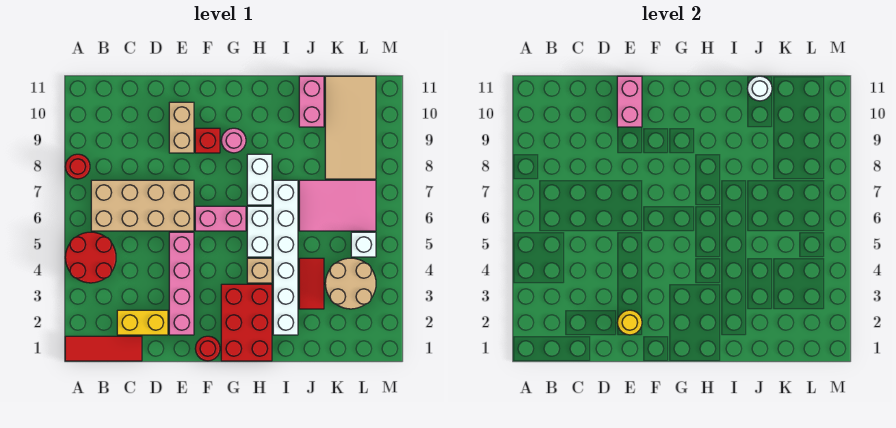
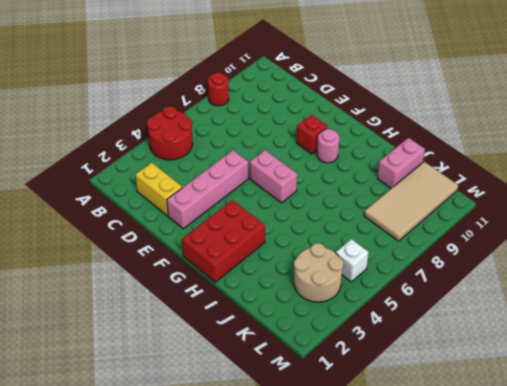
none -> red tile A1:C1 level 1
none -> tan brick B6:E7 level 1
none -> tan brick E9:E10 level 1

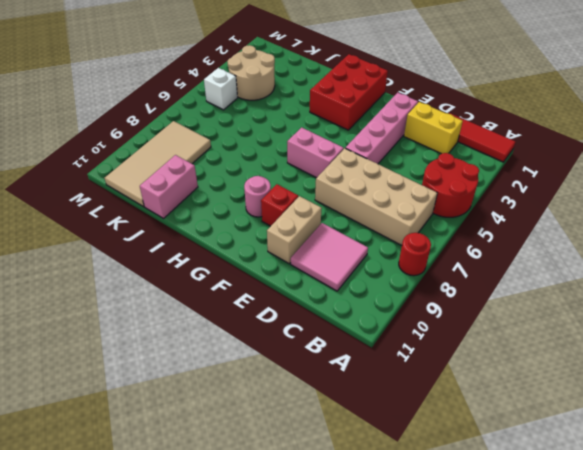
pink tile C9:D10 level 1 -> none
none -> red round brick F1 level 1
none -> tan brick H4 level 1
none -> white brick H5:H6 level 1

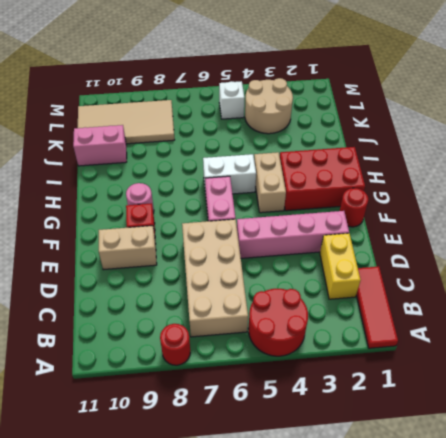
tan brick G4:H4 level 1 -> tan brick H4 level 1
none -> white brick H7:H8 level 1
none -> white brick I2:I7 level 1
none -> red tile J3:J4 level 1

